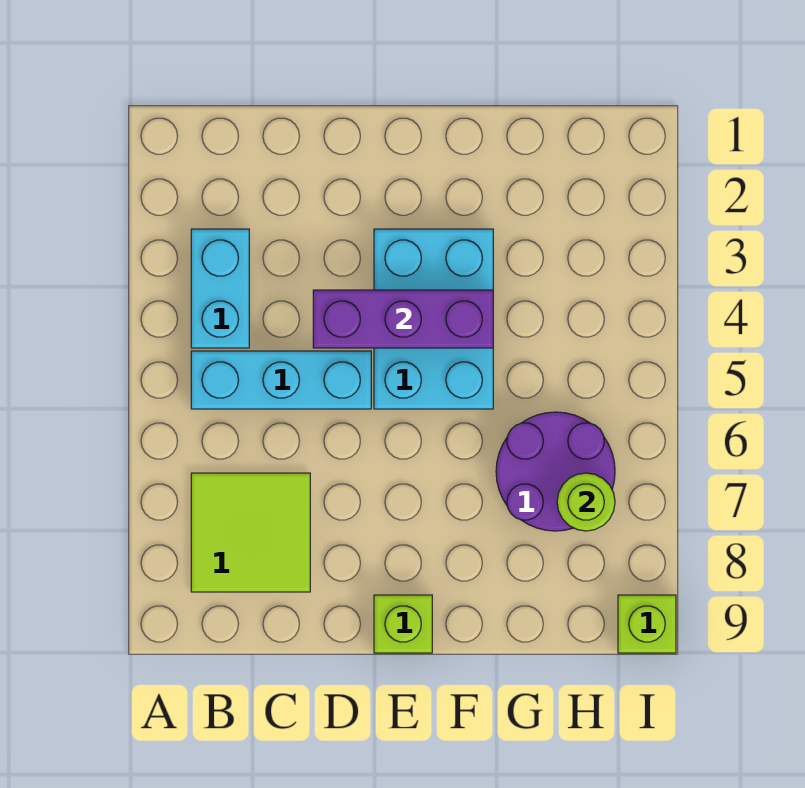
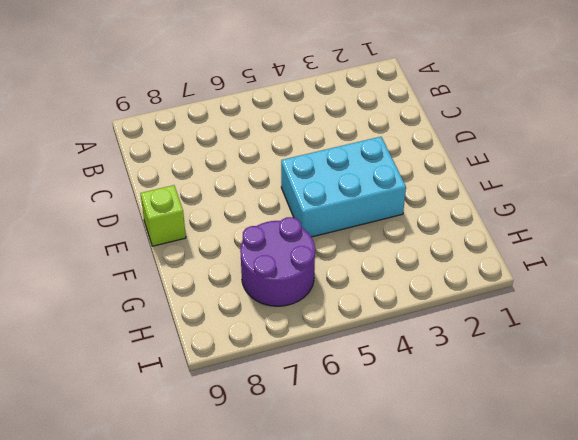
none -> cyan brick B3:B4 level 1
none -> cyan brick B5:D5 level 1

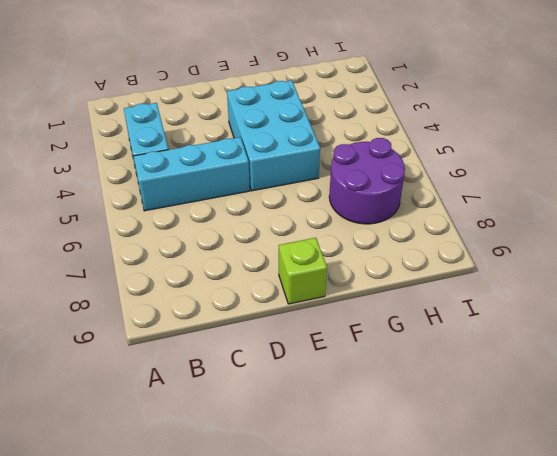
none -> lime tile B7:C8 level 1
none -> lime brick I9 level 1

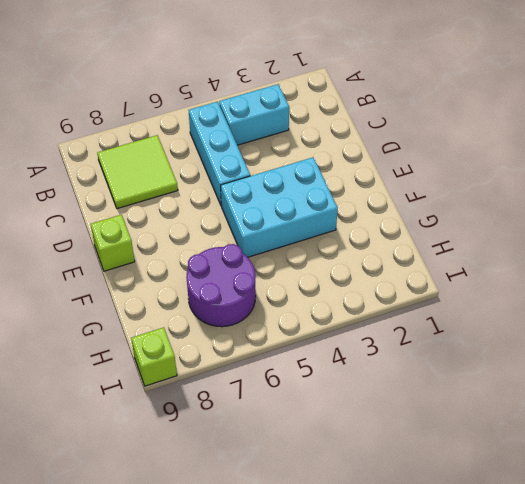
none -> purple brick D4:F4 level 2
none -> lime round brick H7 level 2

